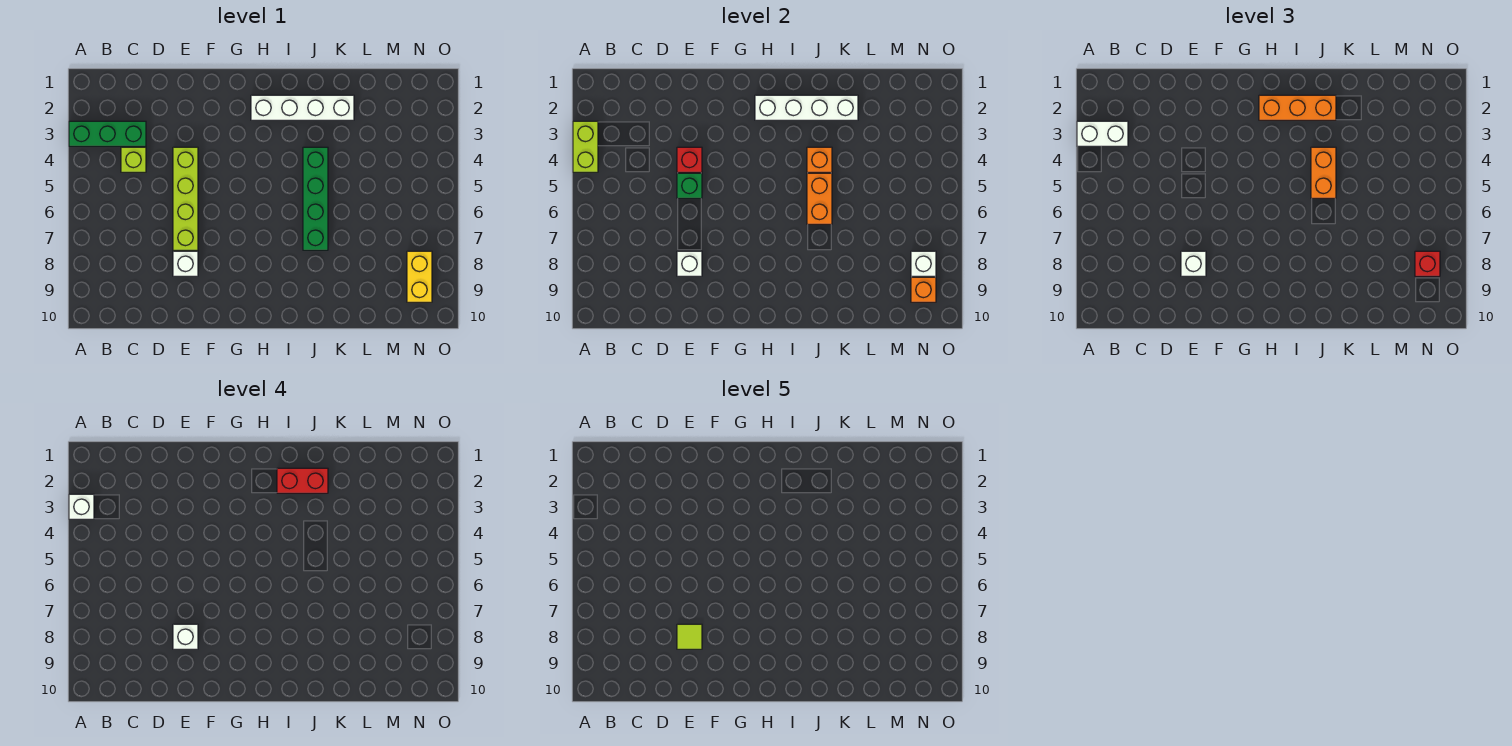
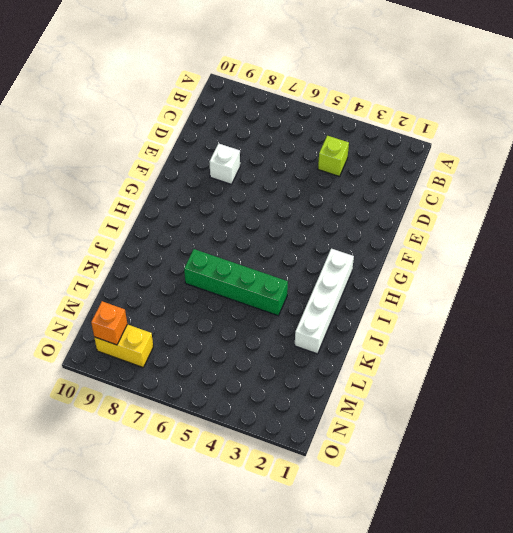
none -> green brick A3:C3 level 1
none -> lime brick E4:E7 level 1
none -> lime brick A3:A4 level 2

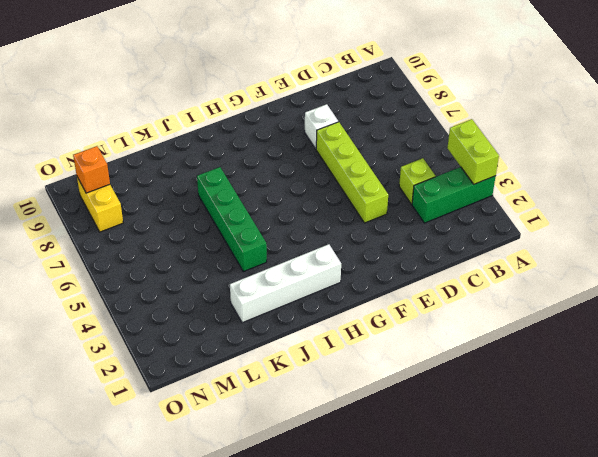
none -> red brick E4 level 2
none -> green brick E5 level 2
none -> white brick E8 level 2

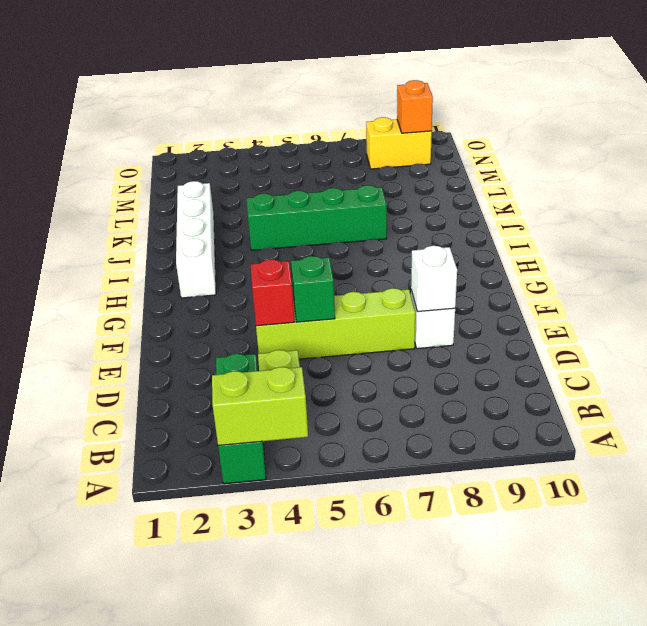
none -> white brick H2:K2 level 2
none -> orange brick J4 level 2
none -> orange brick J5:J6 level 2

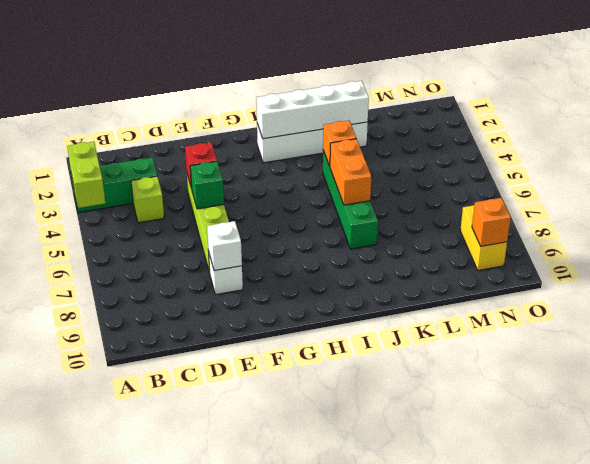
none -> white brick N8 level 2
none -> white brick A3:B3 level 3
none -> white brick E8 level 3

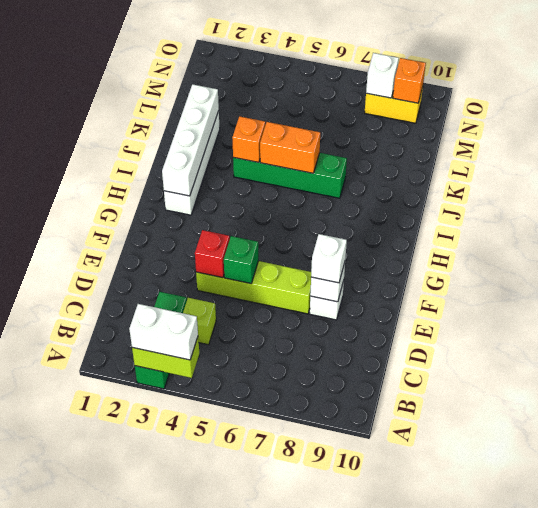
white brick A3:A4 level 3 -> white brick A3:B3 level 3
none -> orange brick H2:J2 level 3
none -> orange brick J4:J5 level 3
none -> red brick N8 level 3

